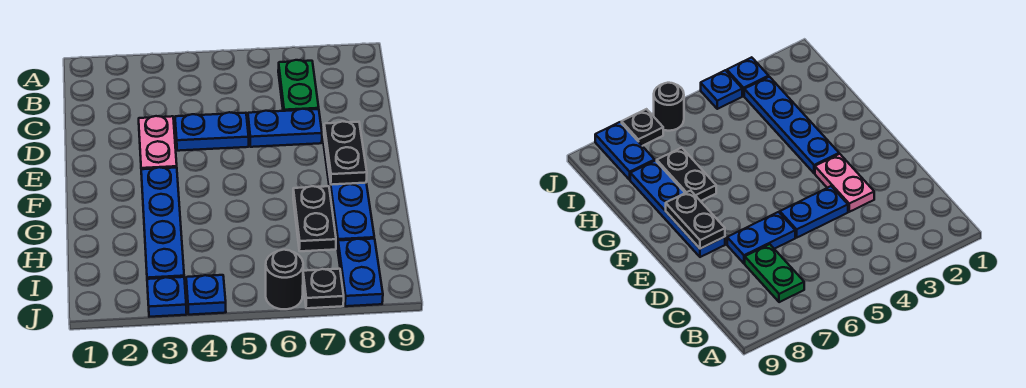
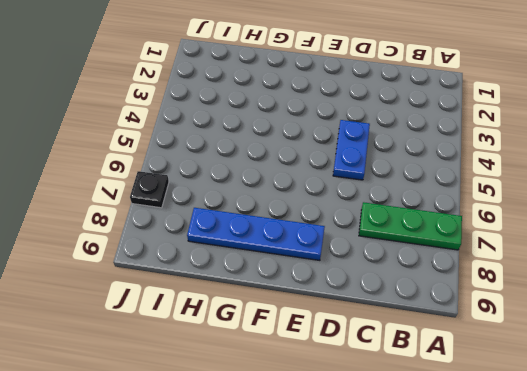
green plate A7:C7 level 1 -> green plate B7:C7 level 1
none -> pink plate D3:E3 level 1
none -> blue plate D6:D7 level 1
none -> blue plate F3:I3 level 1

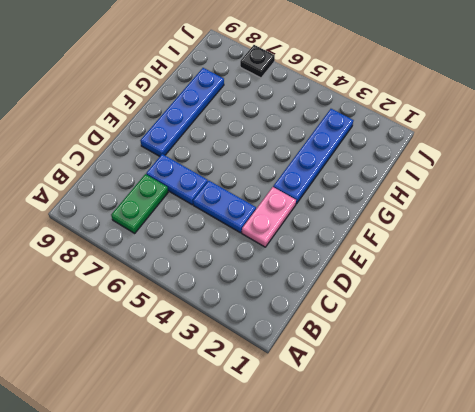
none -> black plate G7:H7 level 1
none -> blue plate I8:J8 level 1
none -> blue plate J3 level 1

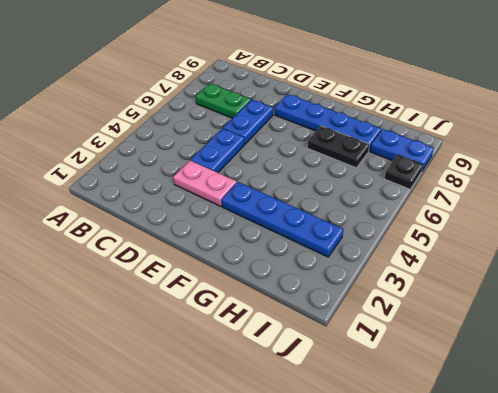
none -> blue plate J3 level 1
none -> blue plate J4 level 1
none -> black round brick J6 level 1

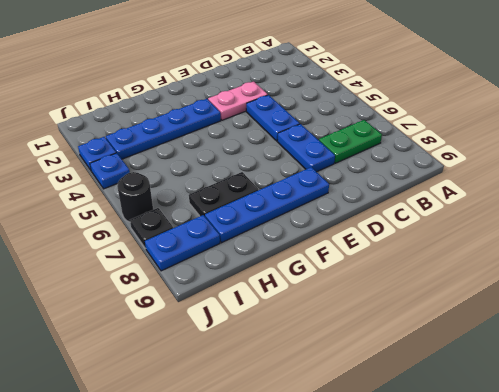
none -> black plate E8:F8 level 2

